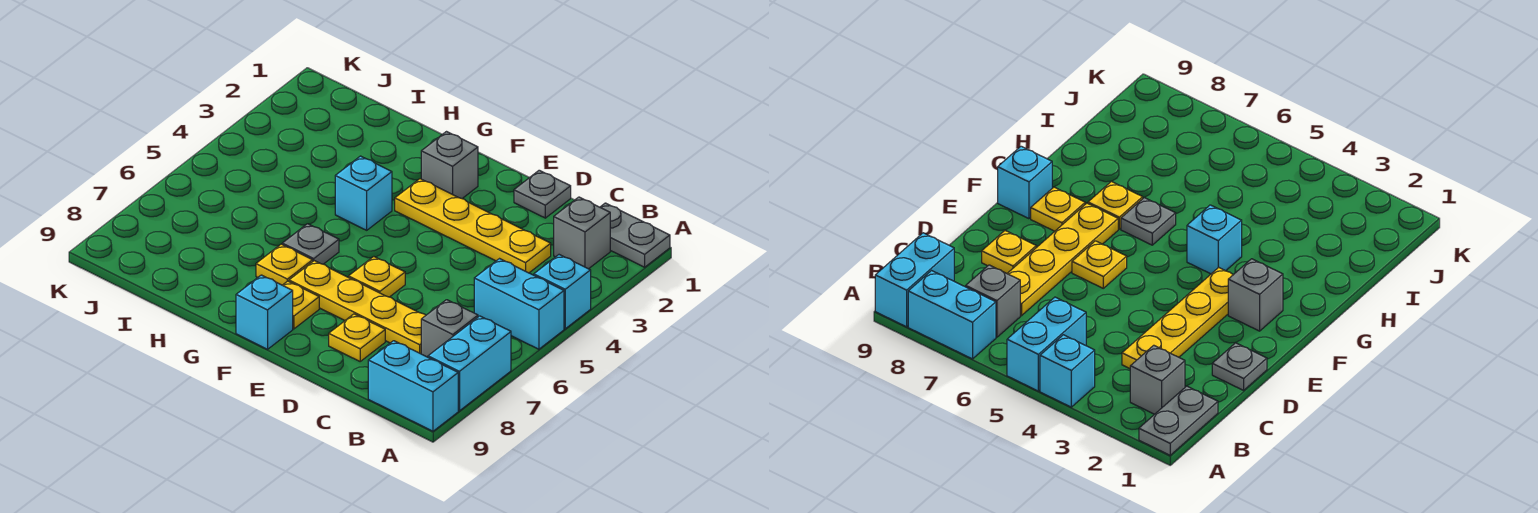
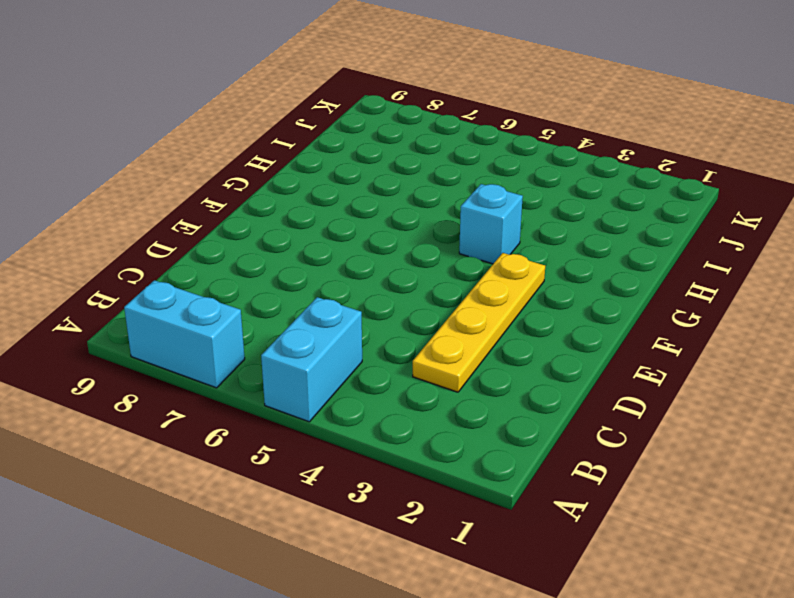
none -> grey plate A1:B1 level 1
none -> cyan brick A4 level 1
none -> cyan brick A9:B9 level 1

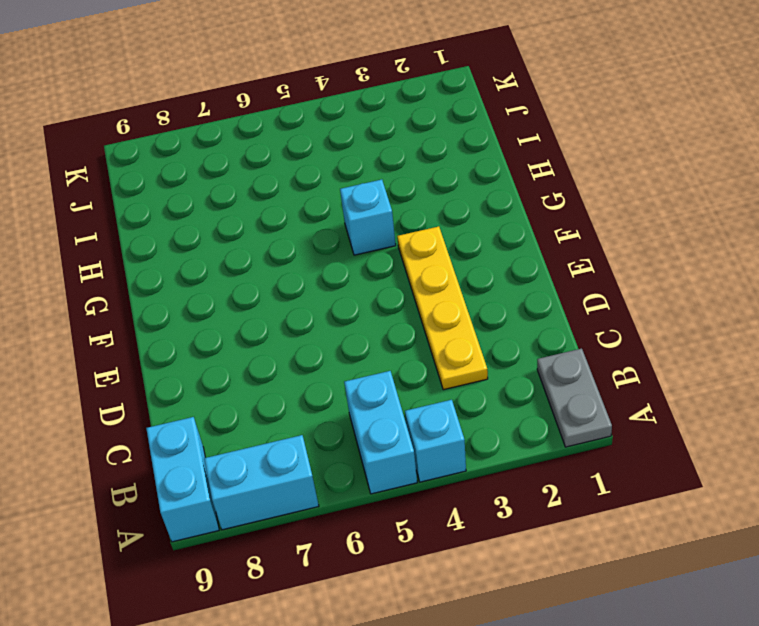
none -> grey brick B2 level 1
none -> grey brick B7 level 1
none -> yellow plate C7:F7 level 1

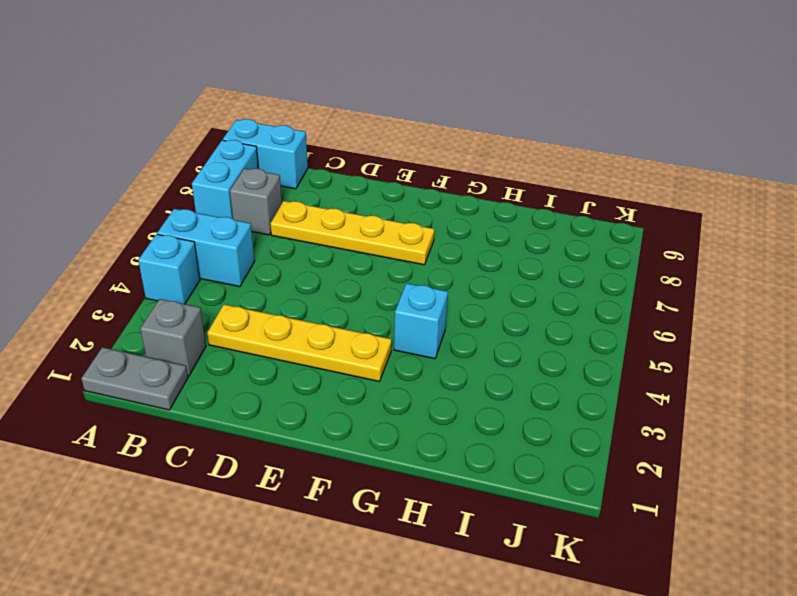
none -> grey plate D1 level 1
none -> yellow plate D8 level 1
none -> yellow plate E6 level 1

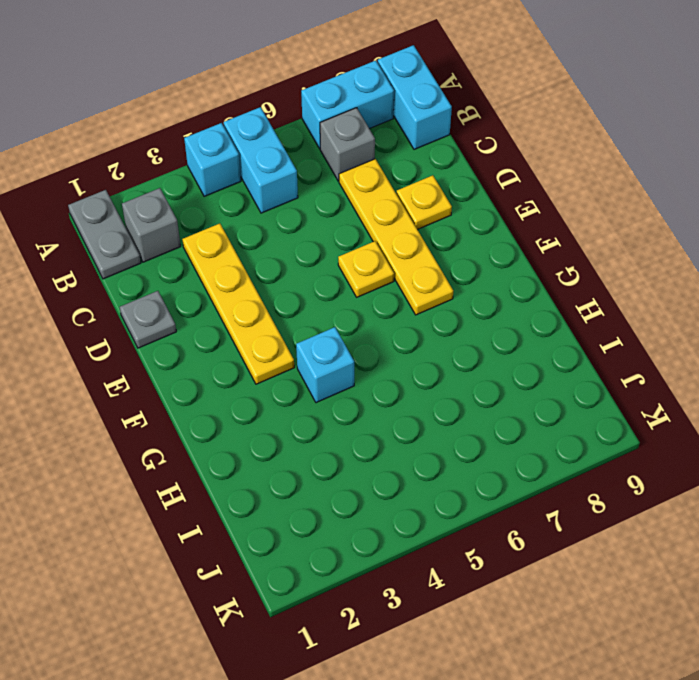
none -> grey brick F2 level 1
none -> yellow plate F8 level 1
none -> cyan brick F9 level 1

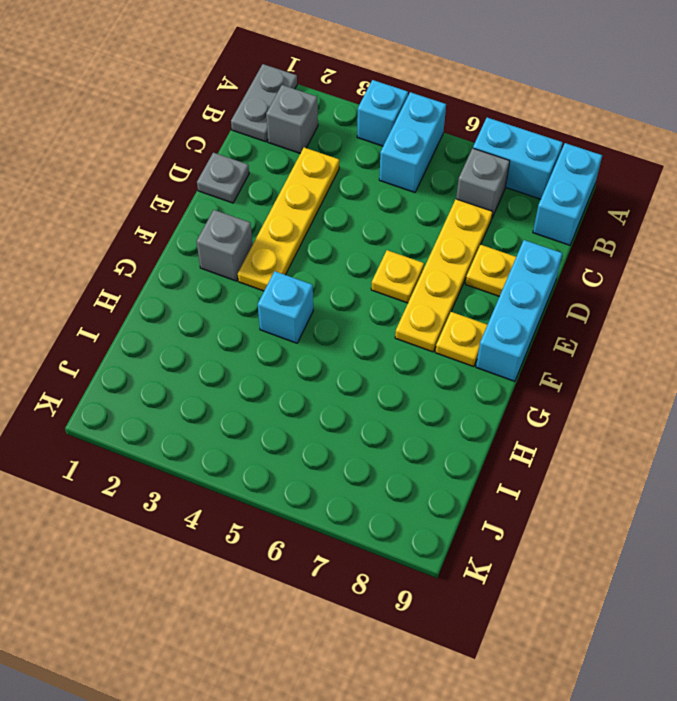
cyan brick D9:F9 level 1 -> cyan brick F9 level 1
none -> grey plate G6 level 1
none -> yellow plate G7 level 1

